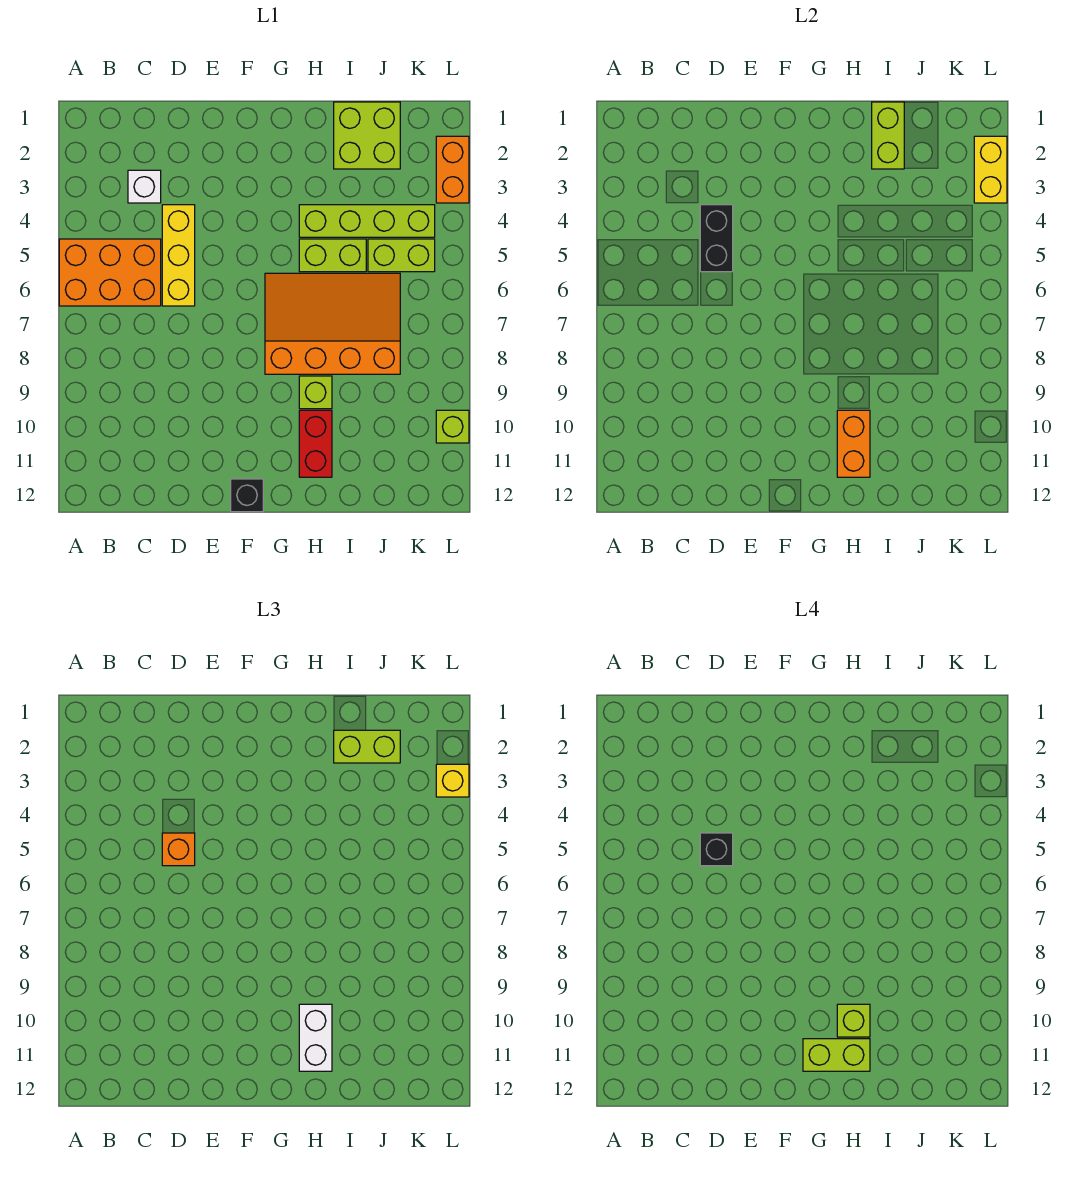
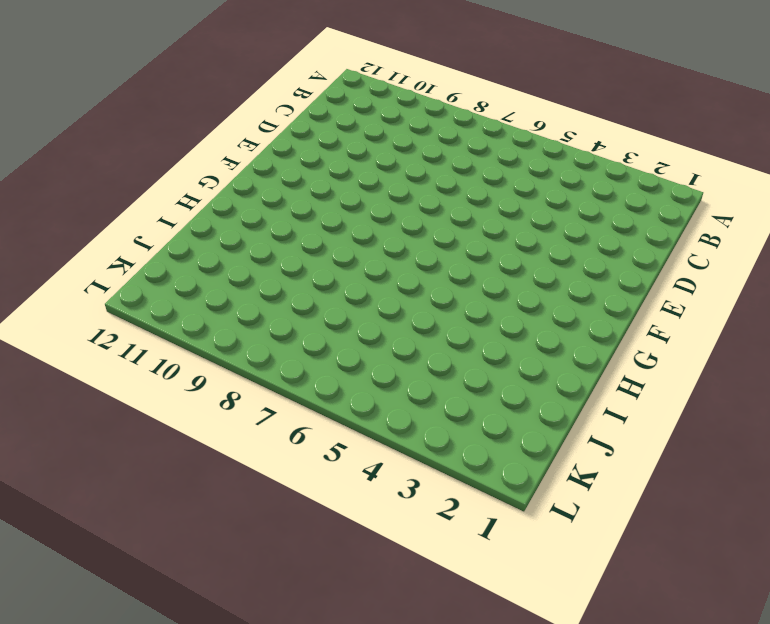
none -> orange brick A5:C6 level 1
none -> white brick C3 level 1
none -> yellow brick D4:D6 level 1

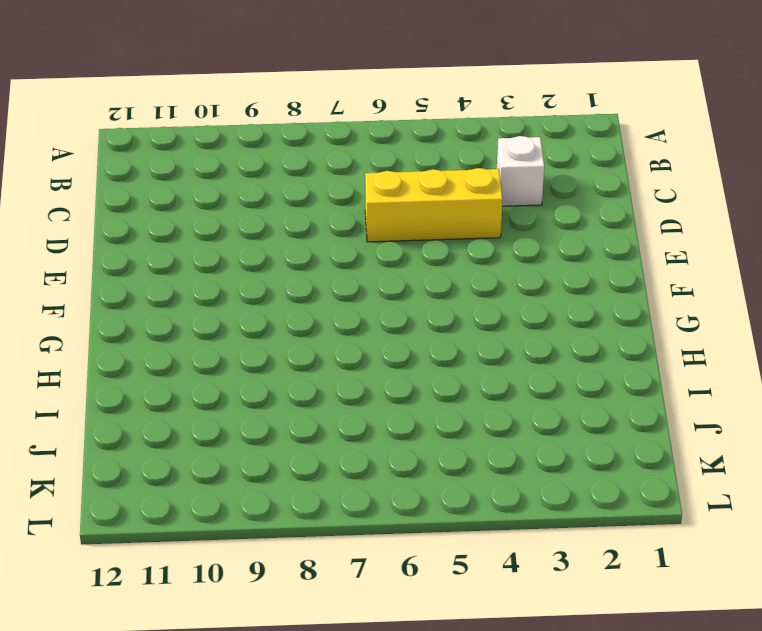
none -> orange brick A5:C6 level 1
none -> black brick F12 level 1
none -> orange slope G6:J8 level 1 top 8

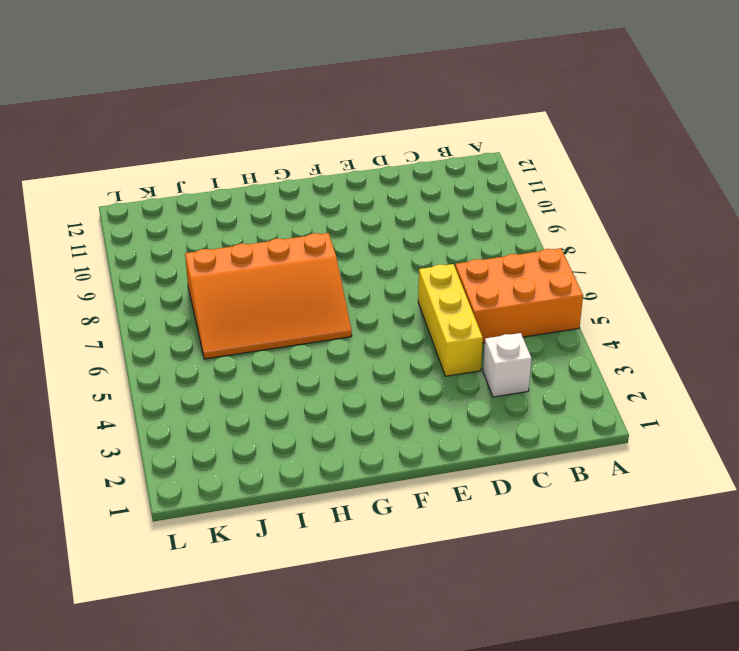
none -> black brick F12 level 1
none -> lime brick H4:K4 level 1
none -> lime brick H5:I5 level 1

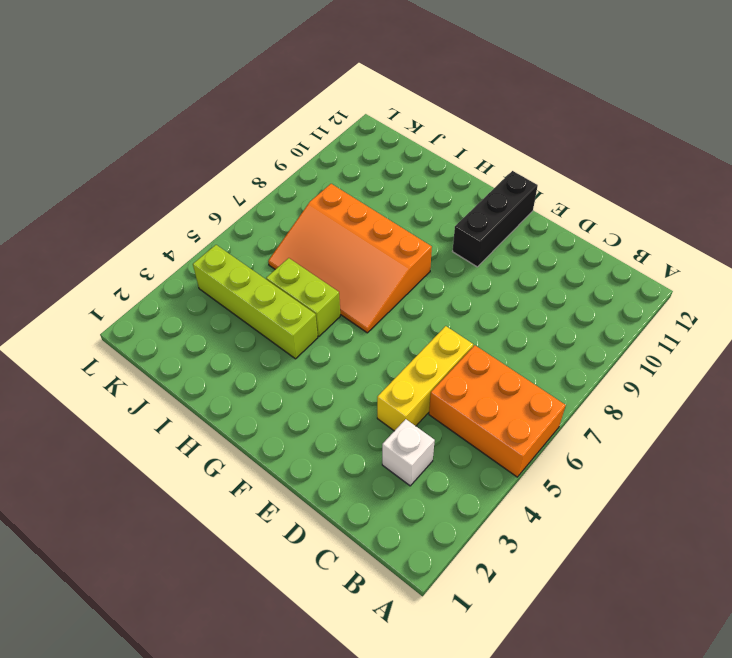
black brick F10:F12 level 1 -> black brick F12 level 1
none -> lime brick H9 level 1
none -> red brick H10:H11 level 1
none -> lime brick I1:J2 level 1

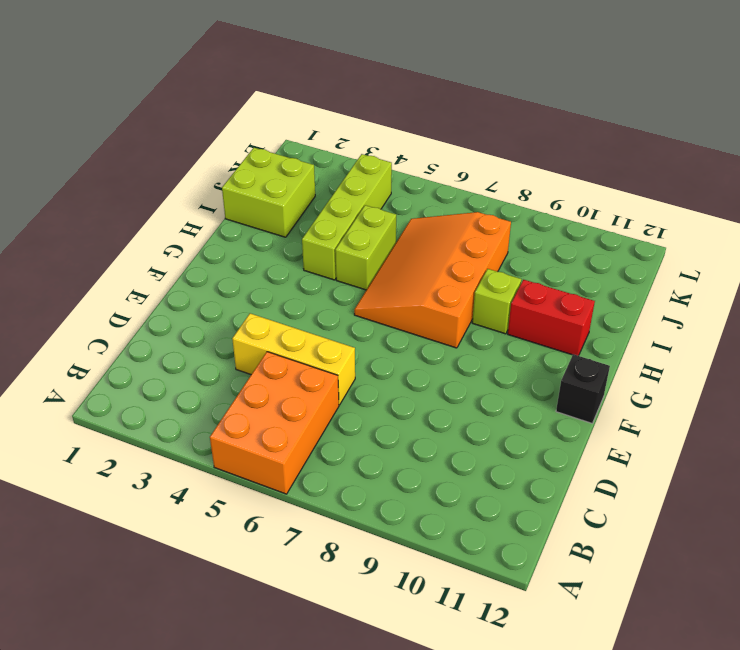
none -> white brick C3 level 1
none -> lime brick J5:K5 level 1
none -> orange brick L2:L3 level 1

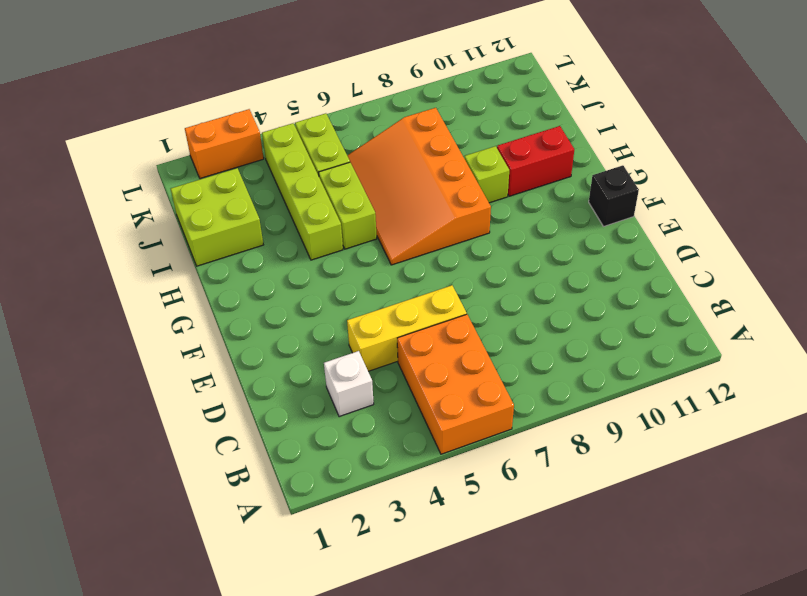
none -> lime brick L10 level 1
none -> black brick D4:D5 level 2
none -> orange brick H10:H11 level 2

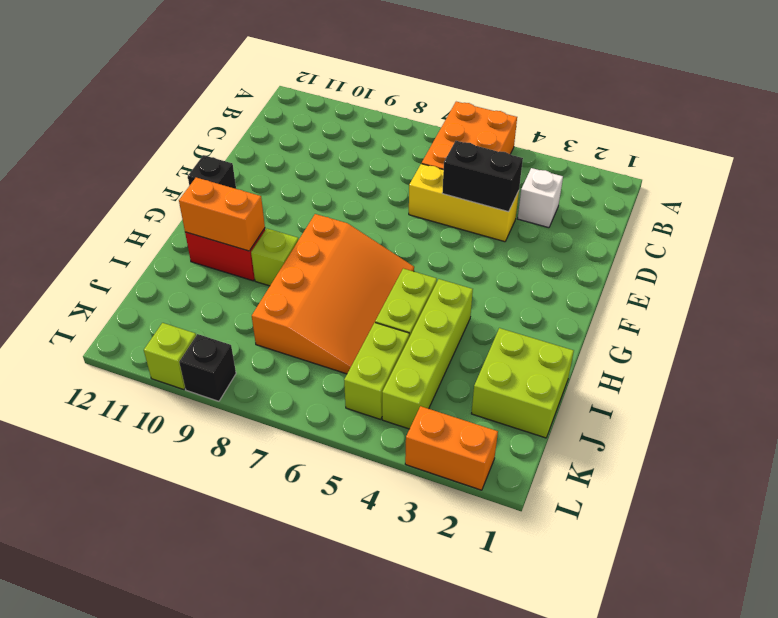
black brick L9 level 1 -> black brick D5 level 4
none -> lime brick I1:I2 level 2
none -> yellow brick L2:L3 level 2
none -> orange brick D5 level 3

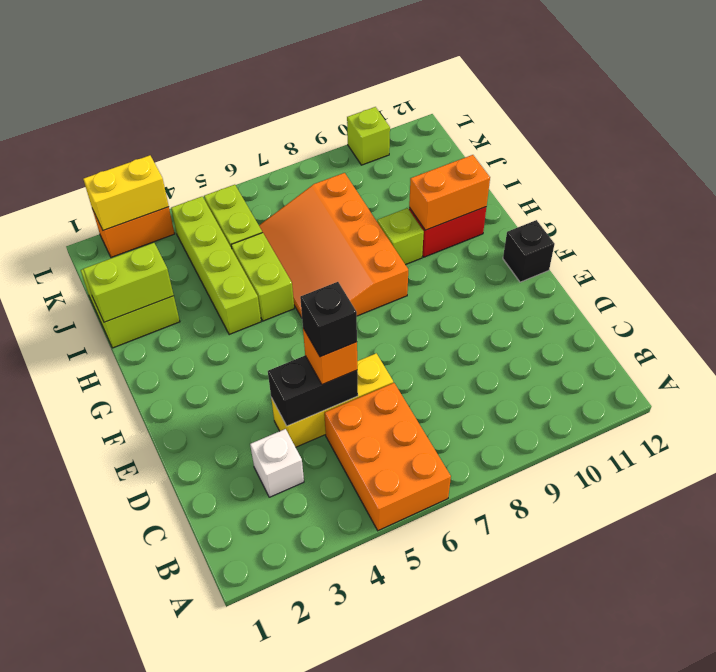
none -> white brick H10:H11 level 3
none -> lime brick I2:J2 level 3
none -> yellow brick L3 level 3

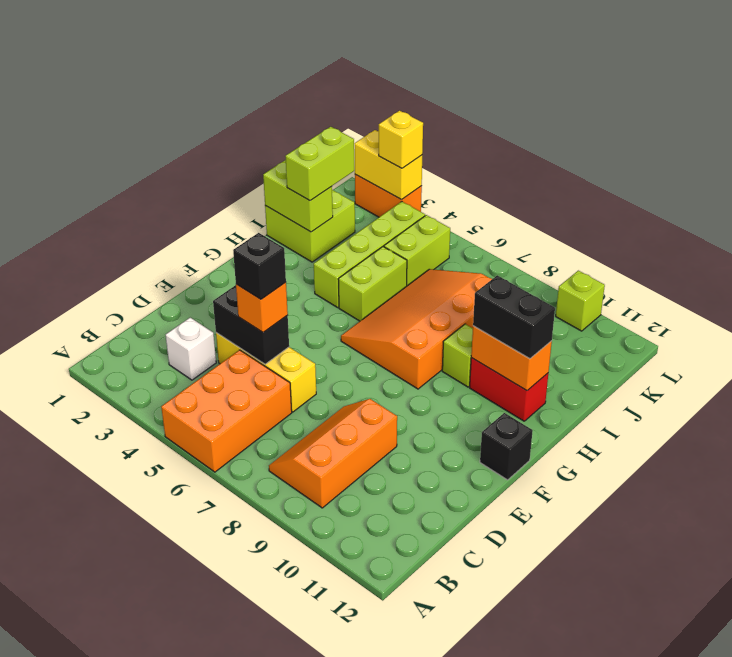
orange slope B8:D9 level 1 top 9 -> none
black brick H10:H11 level 3 -> white brick H10:H11 level 3
none -> lime brick G11:H11 level 4
none -> lime brick H10 level 4

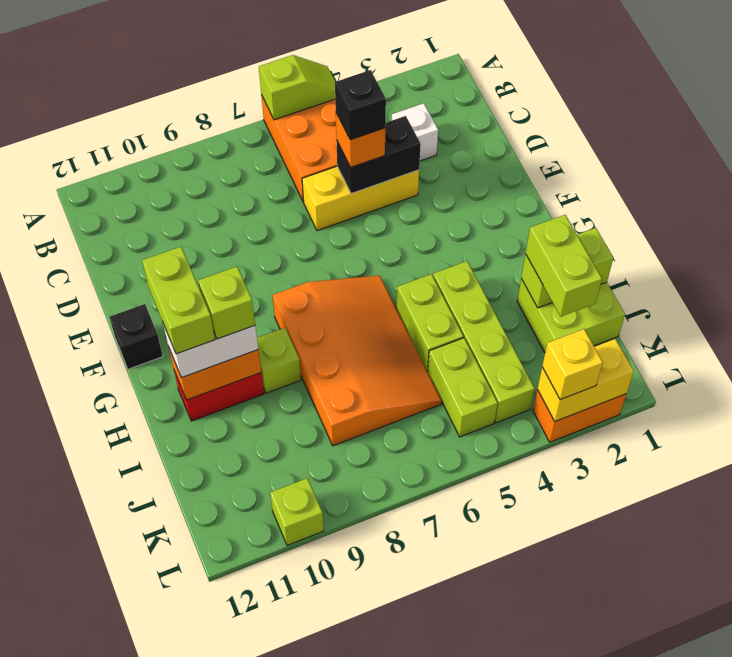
lime slope A5:A6 level 2 top 6 -> none

